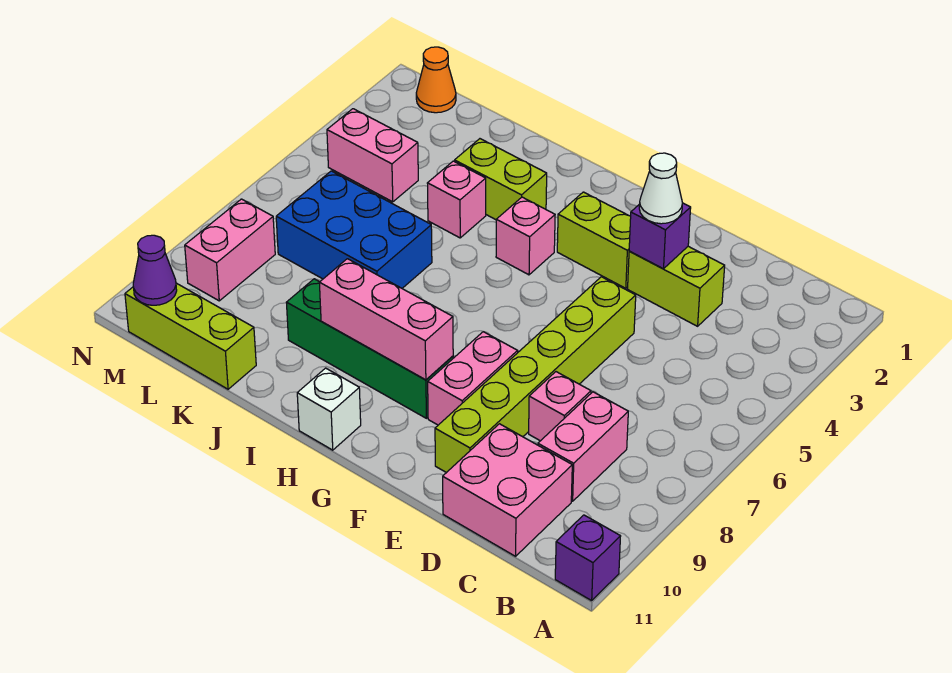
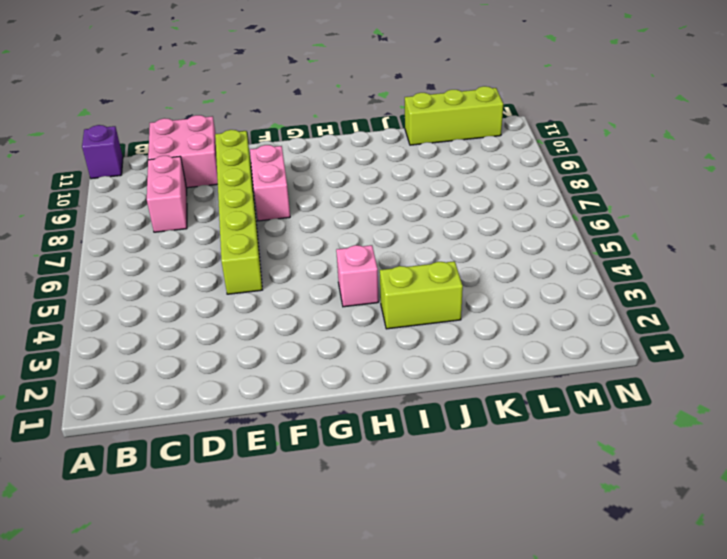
none -> lime brick D3:E3 level 1
none -> pink brick D8 level 1
none -> lime brick F3:G3 level 1

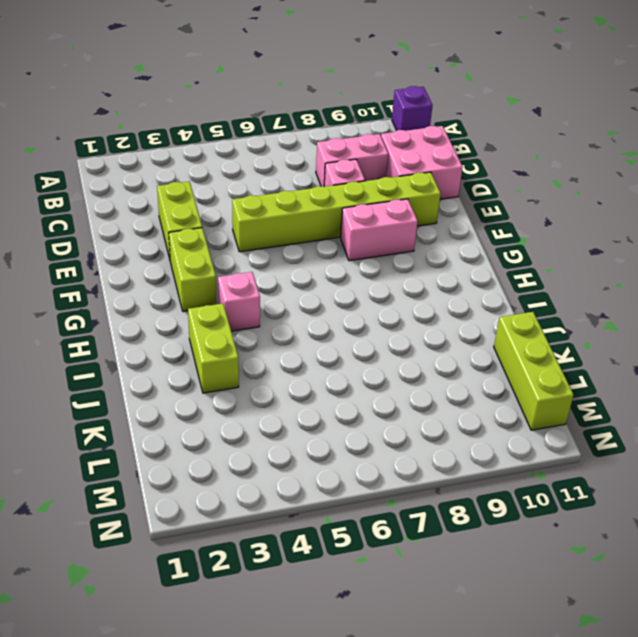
none -> green brick G9:J9 level 1
none -> white brick H11 level 1
none -> pink brick J4 level 1

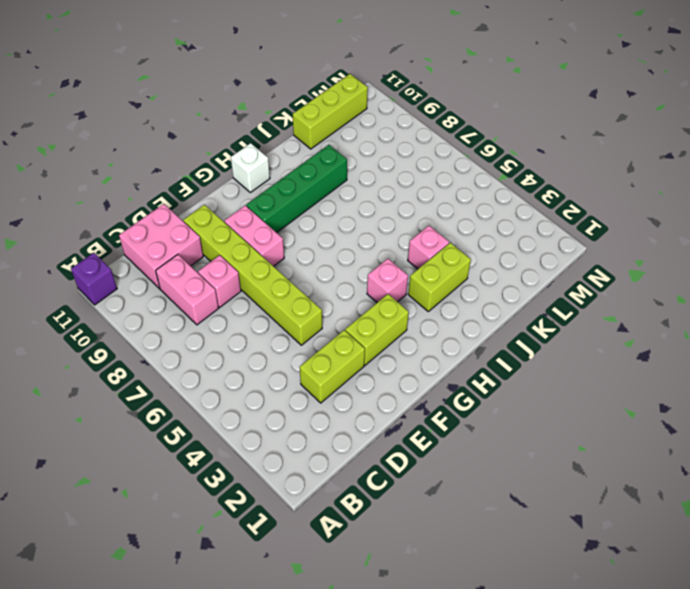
none -> blue brick J6:L7 level 1
none -> pink brick L4:M4 level 1
none -> orange cone M1 level 1

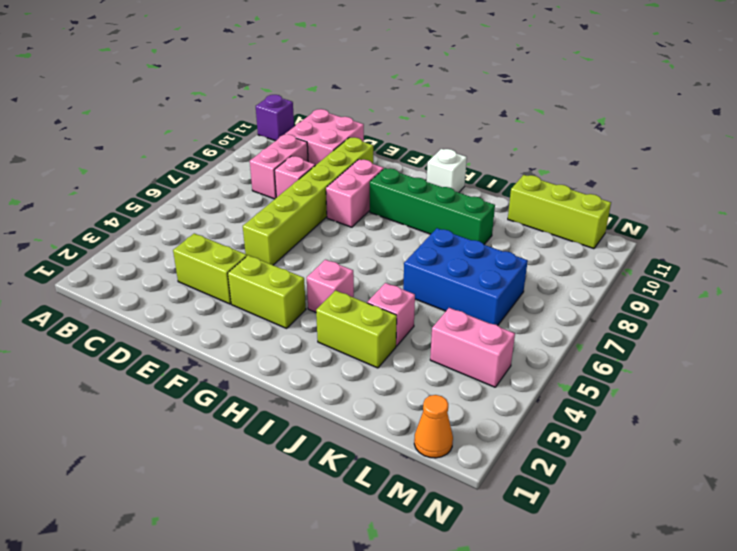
none -> pink brick M8:M9 level 1
none -> purple brick E3 level 2
none -> pink brick G9:I9 level 2

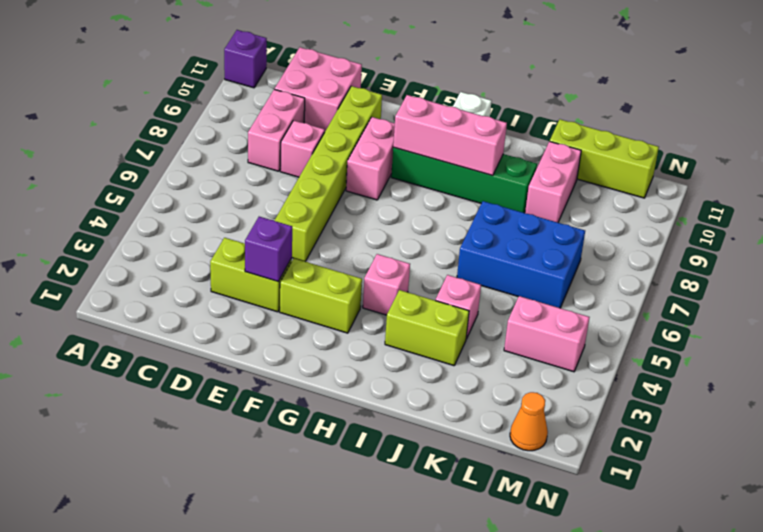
pink brick K9:K10 level 1 -> pink brick M8:M9 level 1
none -> purple cone M11 level 2
none -> white cone E3 level 3

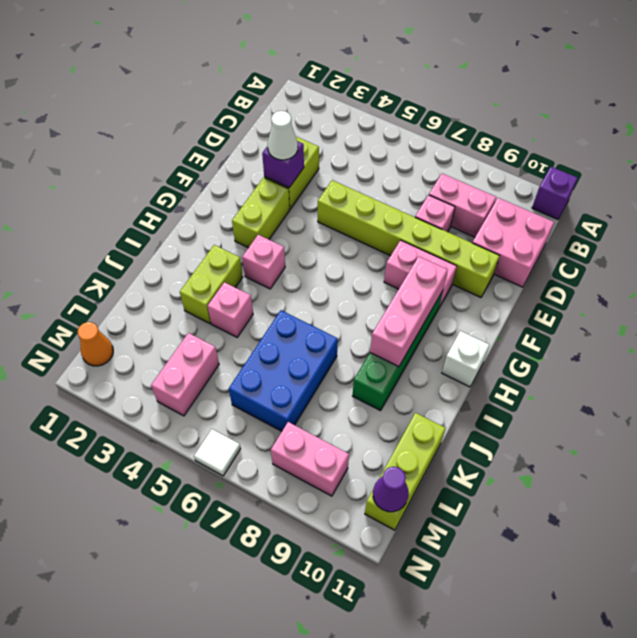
white tile N6 level 1 -> none

